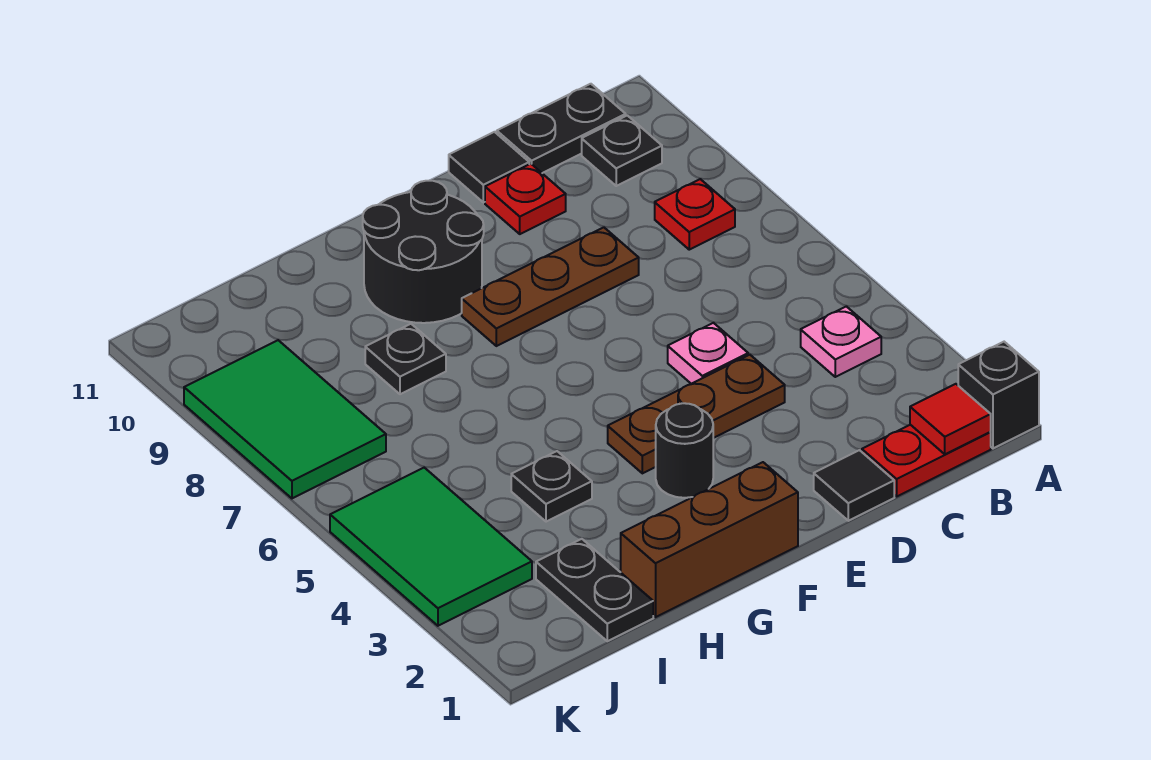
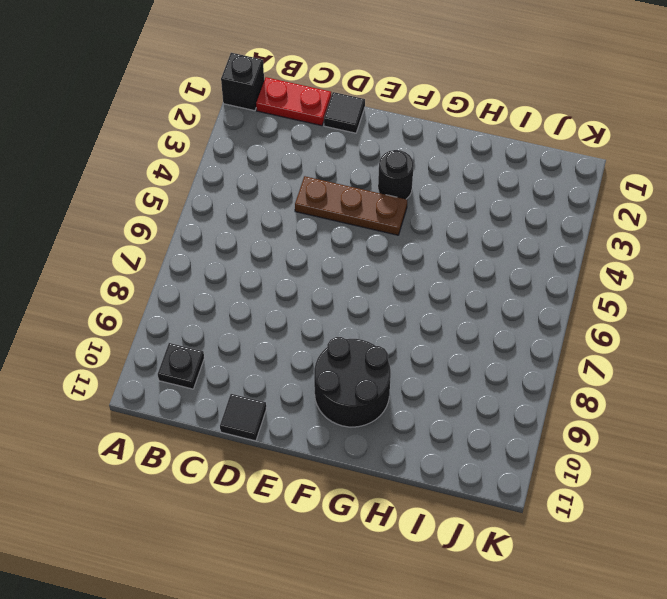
none -> pink plate B4 level 1
none -> red plate B8 level 1
none -> black plate B11:C11 level 1

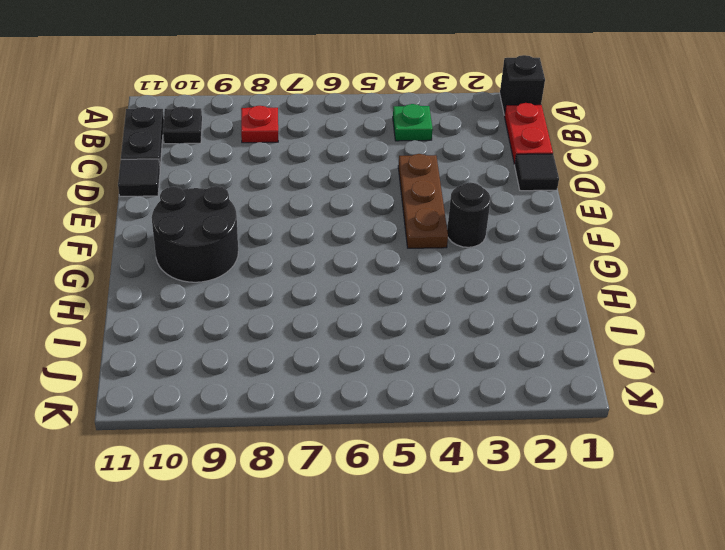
green plate B4 level 1 -> pink plate B4 level 1
none -> pink plate D5 level 1
none -> brown plate D8:F8 level 1
none -> red plate D10 level 1

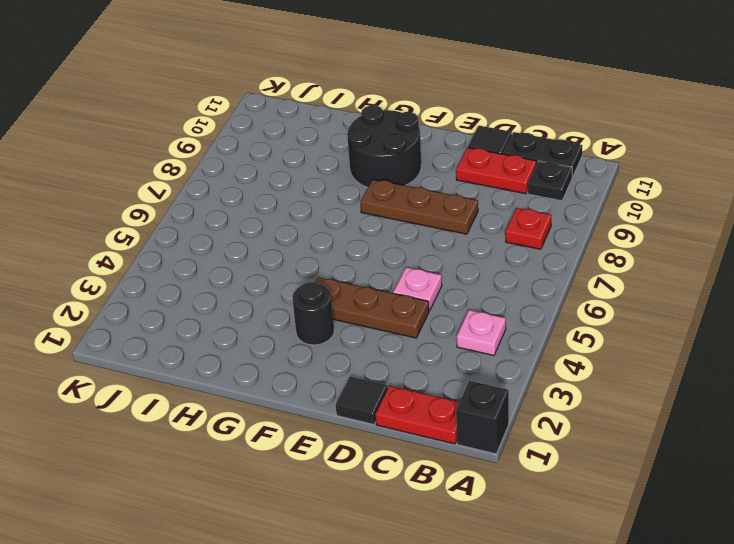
red plate C10:D10 level 1 -> red plate D10 level 1
none -> brown brick F1:H1 level 1
none -> black plate H4 level 1
none -> black plate H8 level 1

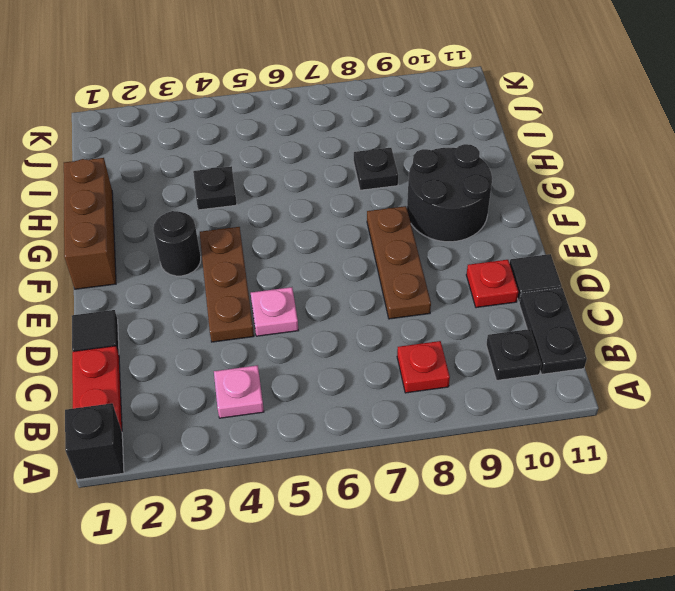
none -> black plate I1:I2 level 1
none -> green tile J3:K5 level 1
none -> green tile J7:K9 level 1

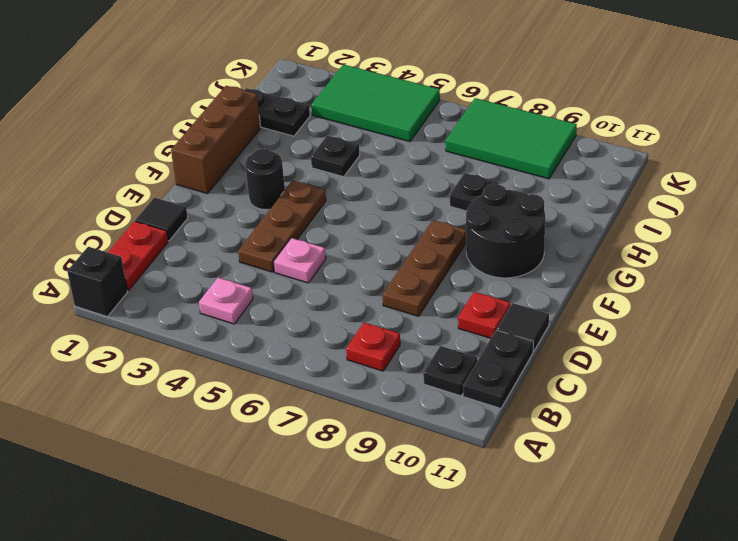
none -> red tile B1 level 2

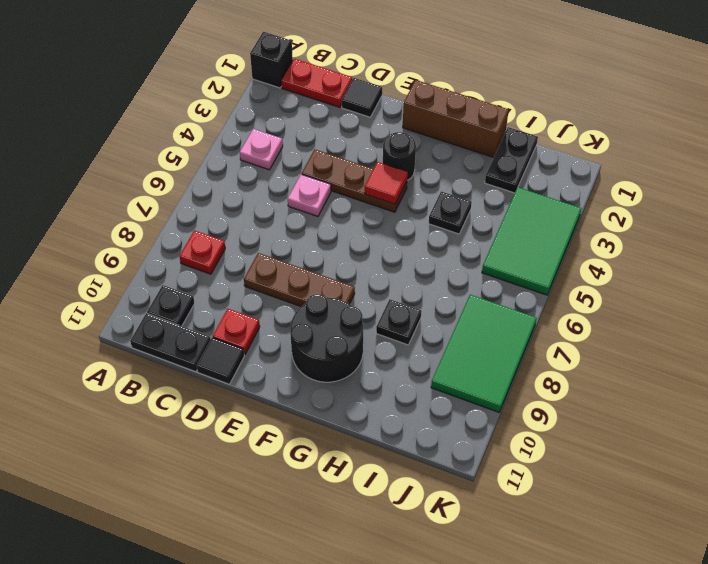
red tile F4 level 2 -> red tile B1 level 2

